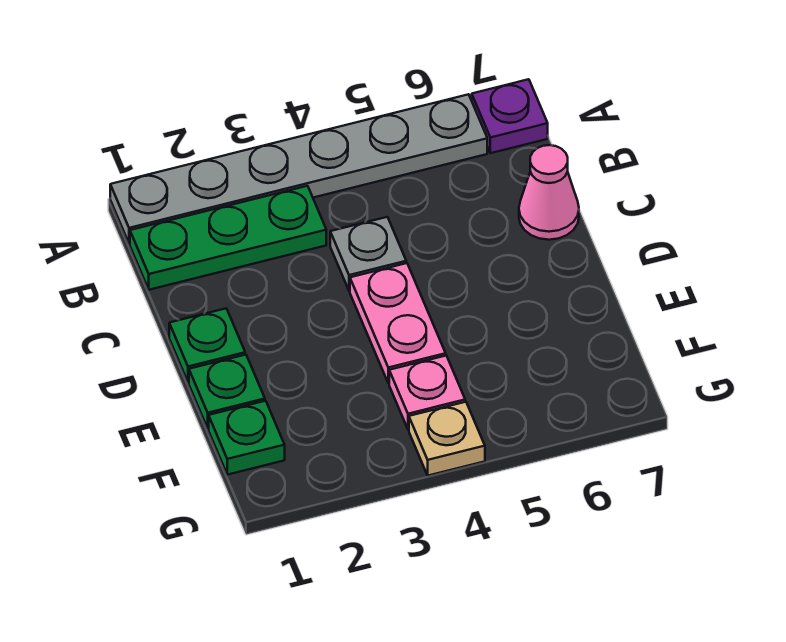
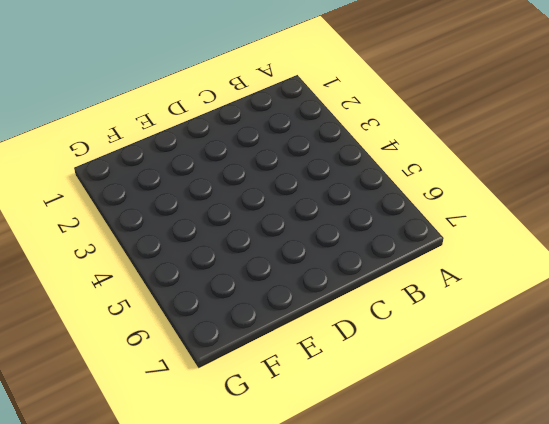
none -> grey plate A1:A6 level 1
none -> purple plate A7 level 1

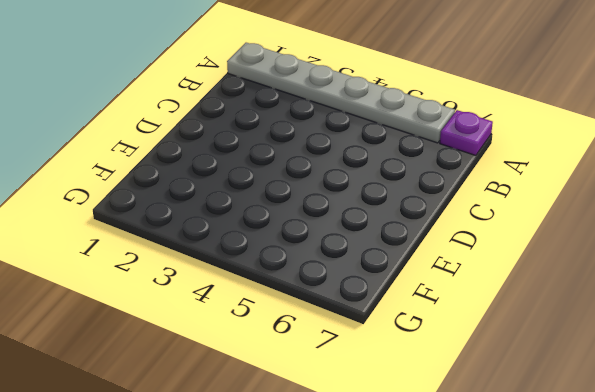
none -> green plate B1:B3 level 1
none -> grey plate C4 level 1

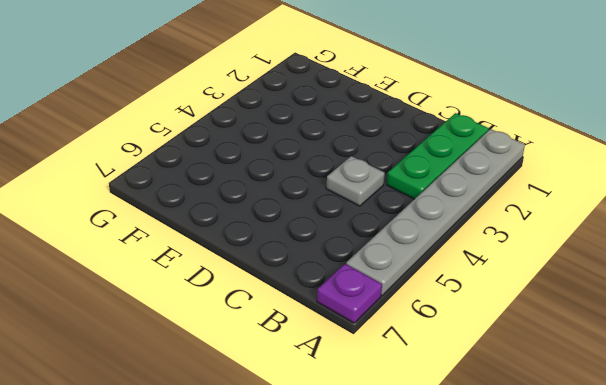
none -> pink cone C7 level 1
none -> green plate D1 level 1

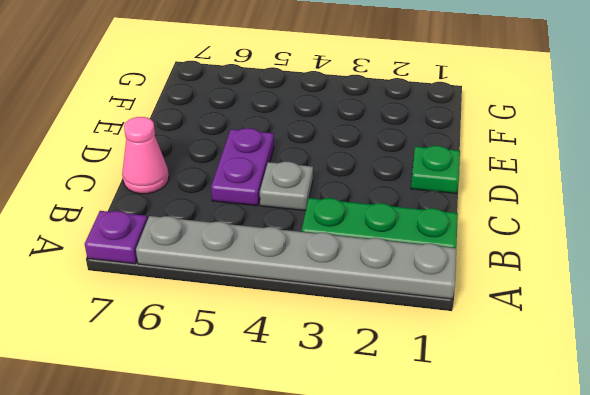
purple plate C5:D5 level 1 -> none
none -> pink plate D4:E4 level 1
none -> green plate E1 level 1

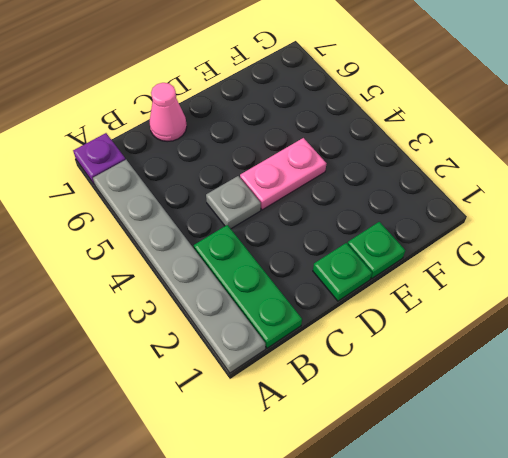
none -> green plate F1 level 1
none -> pink plate F4 level 1

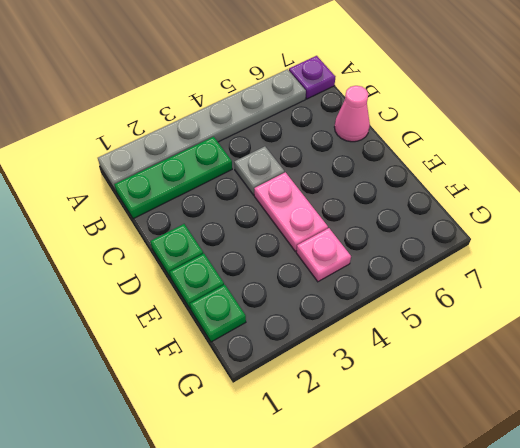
none -> tan plate G4 level 1

